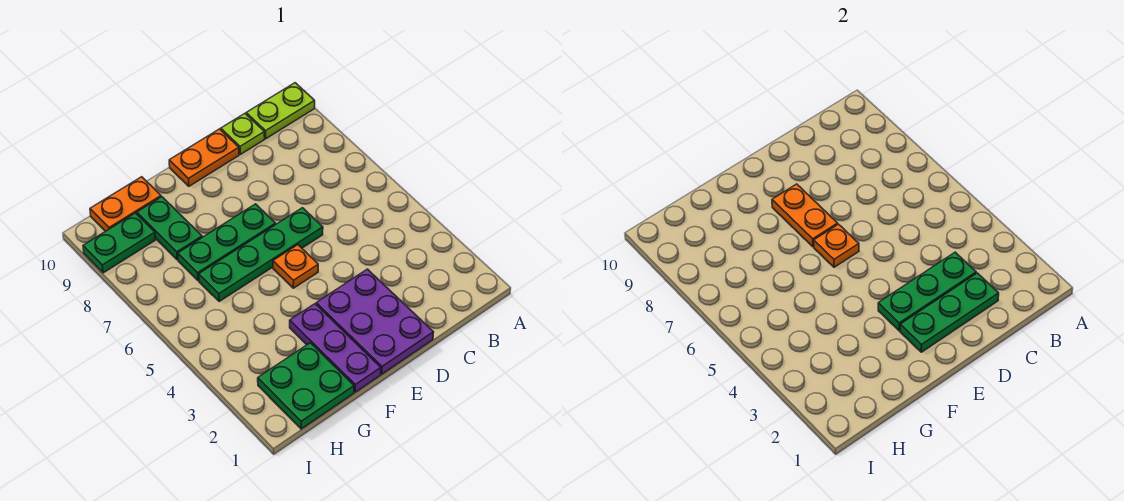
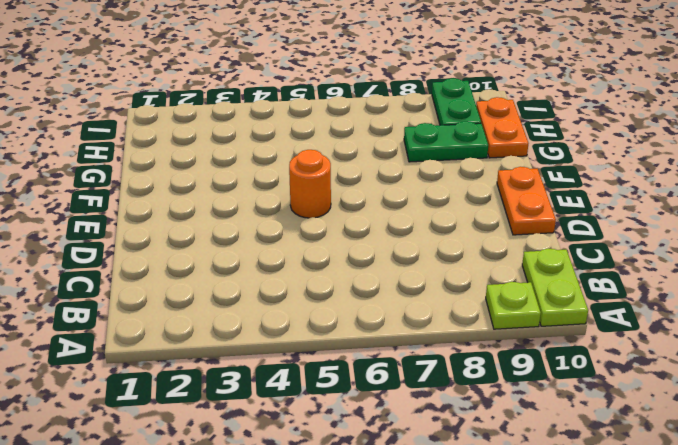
lime plate A9 level 1 -> lime plate C10 level 1
orange round brick E5 level 1 -> orange plate E5 level 1
none -> purple plate D1:E3 level 1
none -> green plate D6:G6 level 1
none -> green plate E7:G7 level 1

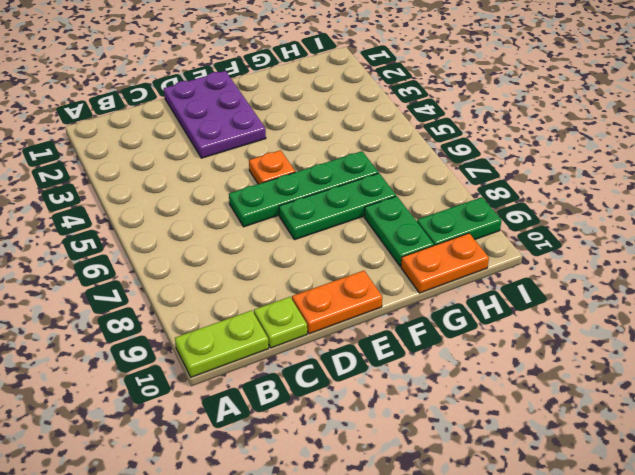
none -> purple plate F1:F3 level 1
none -> green plate G1:H2 level 1
none -> green plate C2:E2 level 2

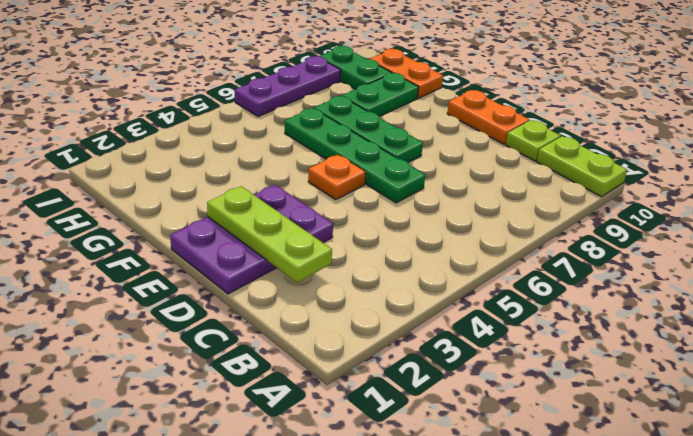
lime plate C2:E2 level 2 -> green plate C2:E2 level 2
purple plate I6:I8 level 1 -> purple plate F1:F3 level 1
none -> green plate G1:H2 level 1
none -> green plate C3:E3 level 2
none -> orange plate E6 level 2

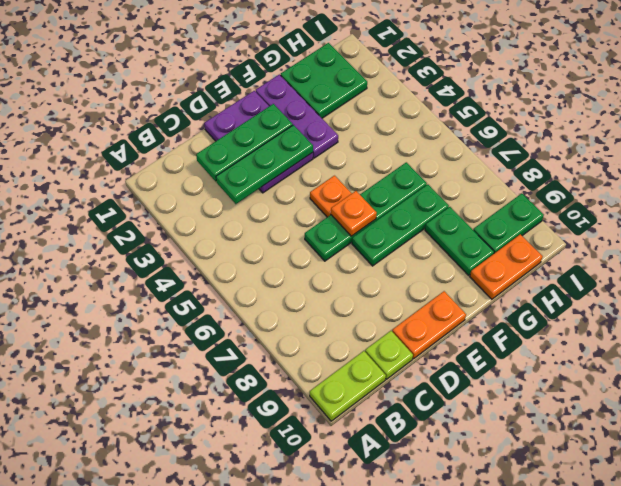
none -> orange plate E7:E8 level 2

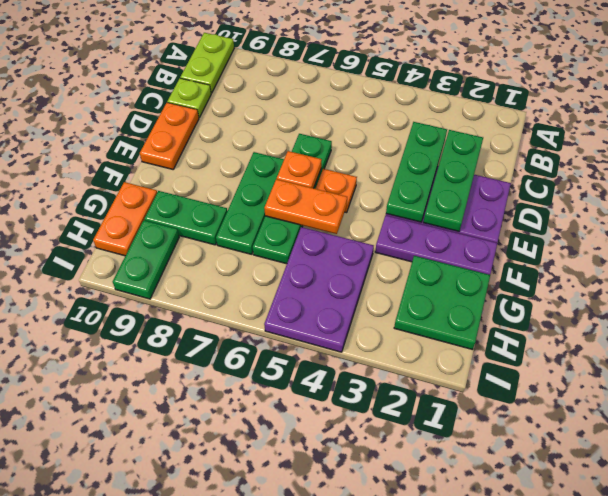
orange plate F5:F6 level 2 -> orange plate E7:E8 level 2
purple plate G4:I5 level 1 -> none

